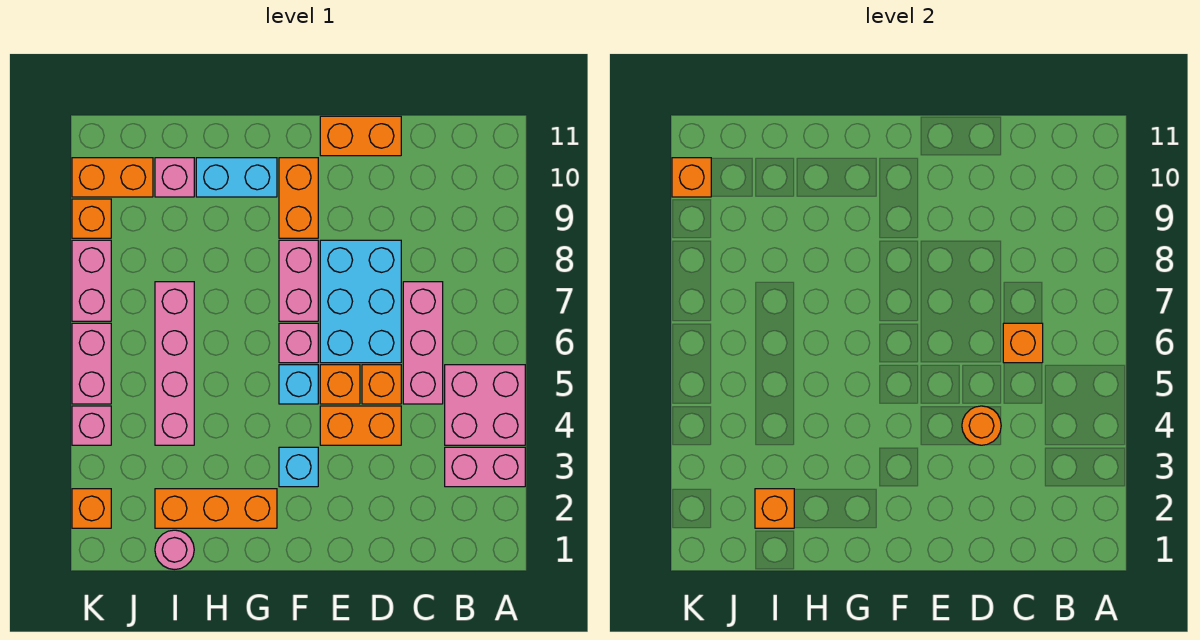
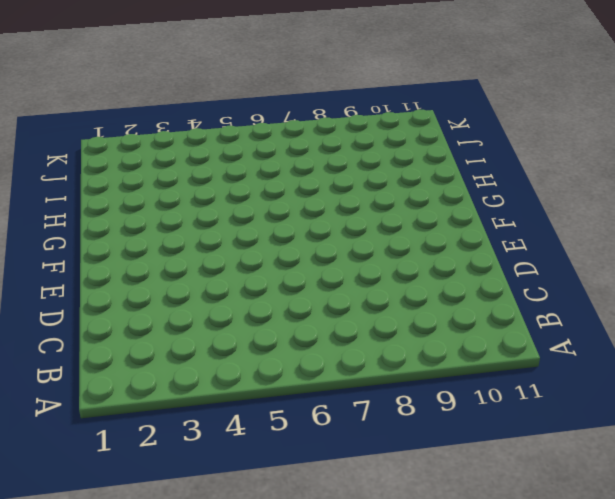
none -> pink brick A3:B3 level 1
none -> pink brick A4:B5 level 1
none -> pink brick C5:C7 level 1

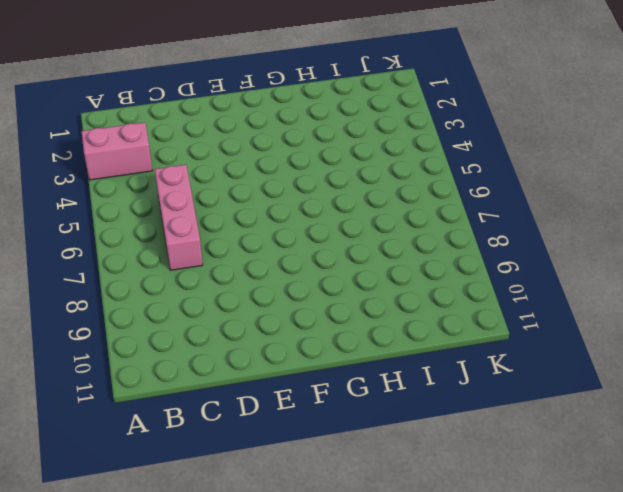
none -> pink brick A4:B5 level 1
none -> orange brick D4:E4 level 1
none -> orange brick D5 level 1

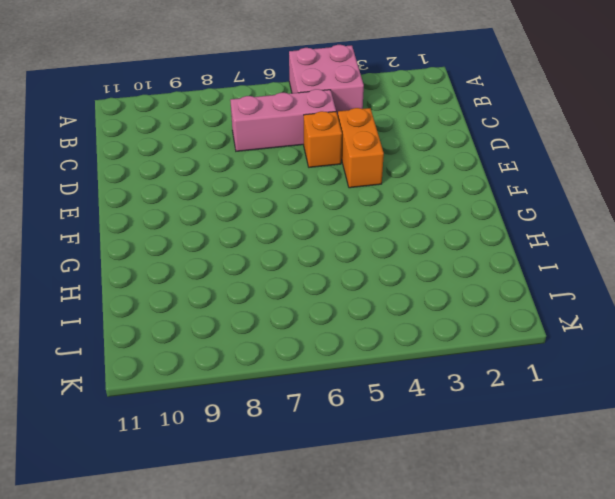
none -> pink brick A3:B3 level 1
none -> cyan brick D6:E8 level 1
none -> orange brick D11:E11 level 1

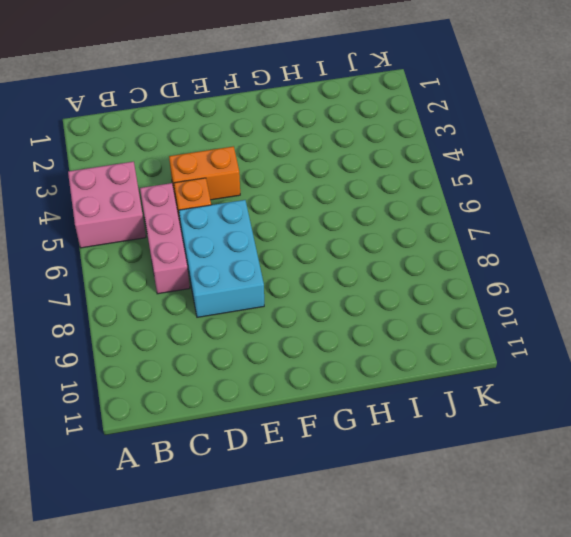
none -> pink brick A3:B3 level 1
none -> orange brick D11:E11 level 1
none -> orange brick E5 level 1

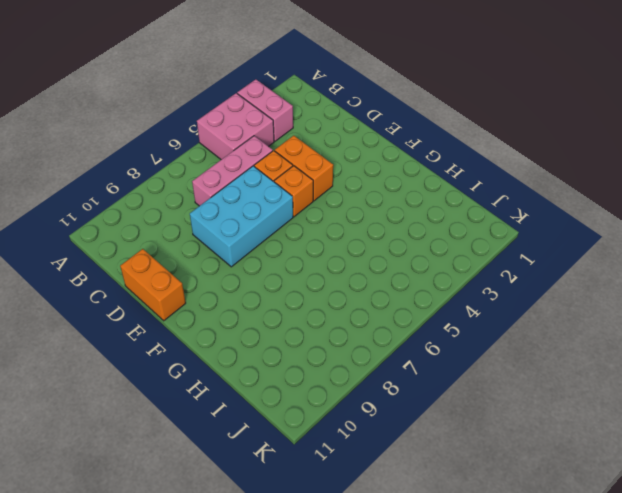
none -> cyan brick F3 level 1
none -> cyan brick F5 level 1
none -> pink brick F6 level 1

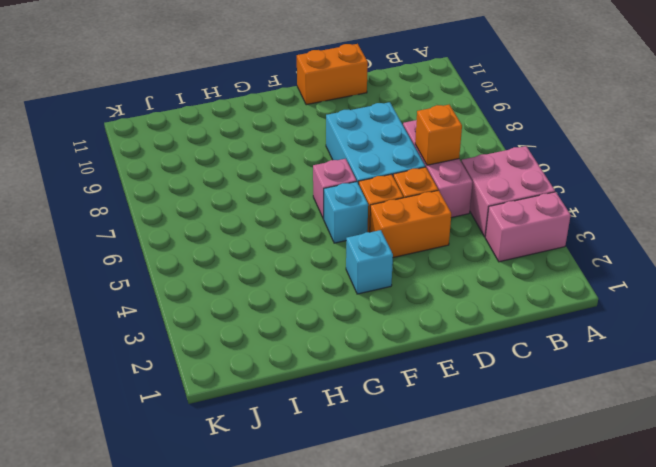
none -> pink brick F7:F8 level 1
none -> orange brick F9:F10 level 1
none -> orange brick G2:I2 level 1

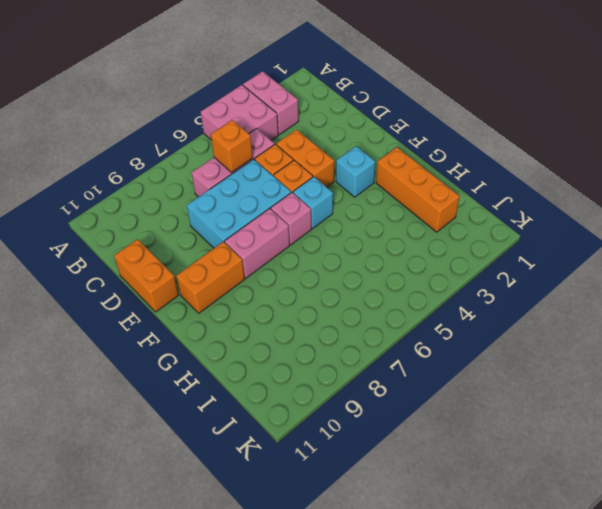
none -> cyan brick G10:H10 level 1
none -> pink round brick I1 level 1
none -> pink brick I4:I7 level 1

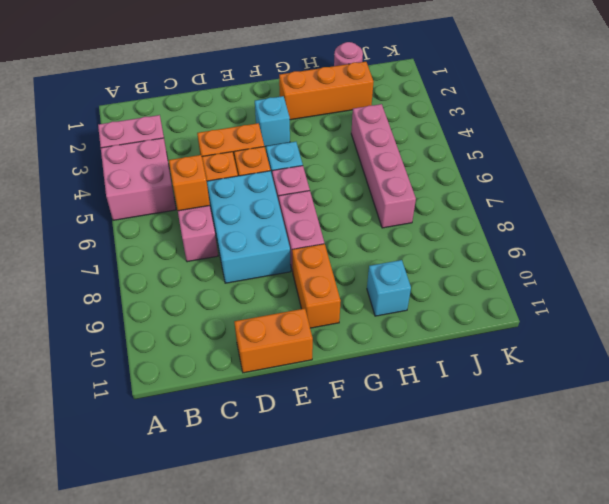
cyan brick H10 level 1 -> cyan brick G10:H10 level 1
none -> pink brick I10 level 1
none -> orange brick J10:K10 level 1
none -> orange brick K2 level 1

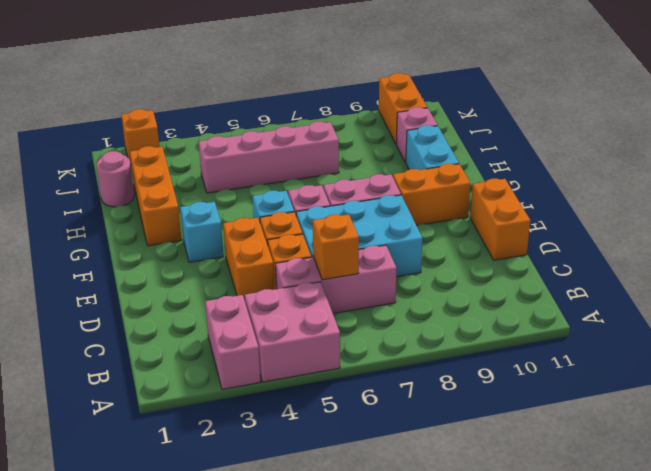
none -> pink brick K4 level 1
none -> pink brick K5:K6 level 1
none -> pink brick K7:K8 level 1

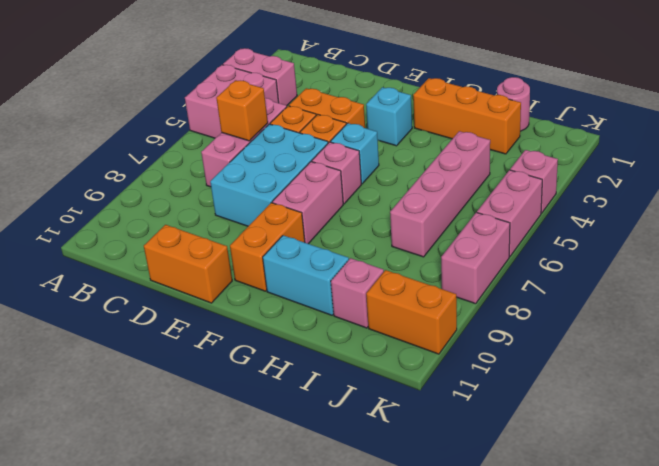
none -> orange brick K2 level 1
none -> orange brick K9 level 1
none -> orange round brick D4 level 2

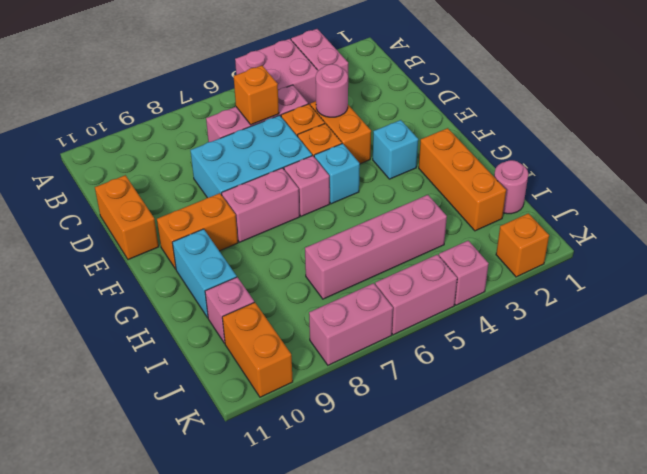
pink round brick D4 level 2 -> orange round brick D4 level 2
none -> orange brick K9 level 1
none -> orange brick I2 level 2
none -> orange brick K10 level 2

